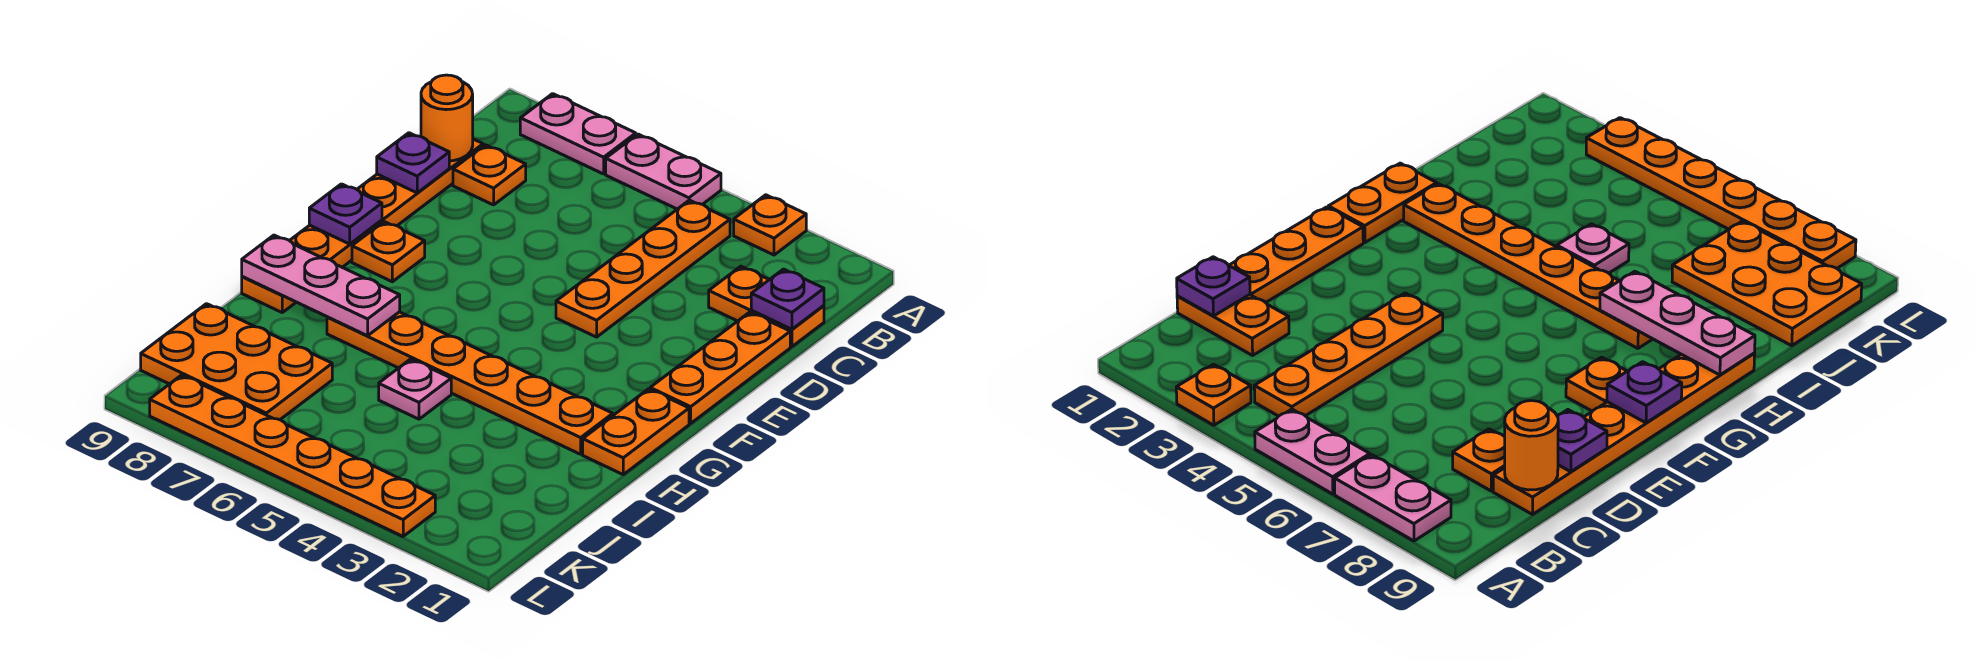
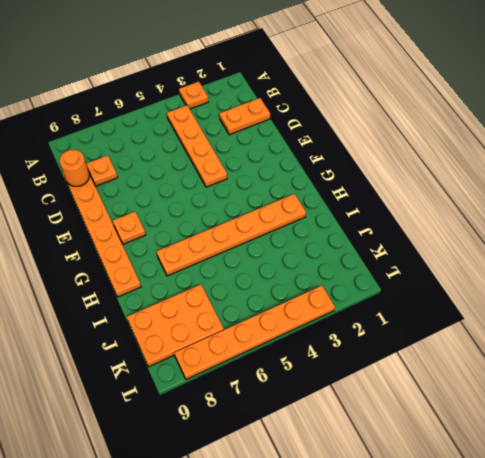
none -> pink plate A5:A6 level 1
none -> pink plate A7:A8 level 1
none -> orange plate D1:F1 level 1

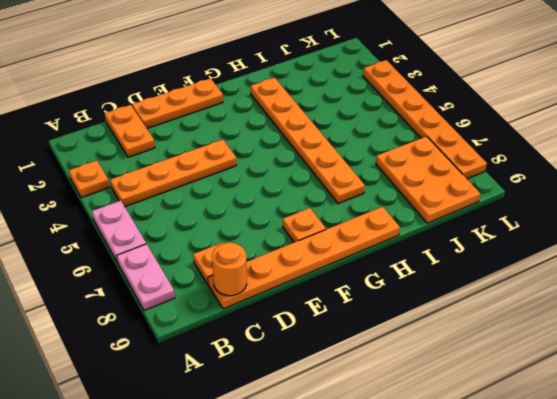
none -> orange plate G1:H1 level 1
none -> pink plate I5 level 1
none -> purple plate C1 level 2

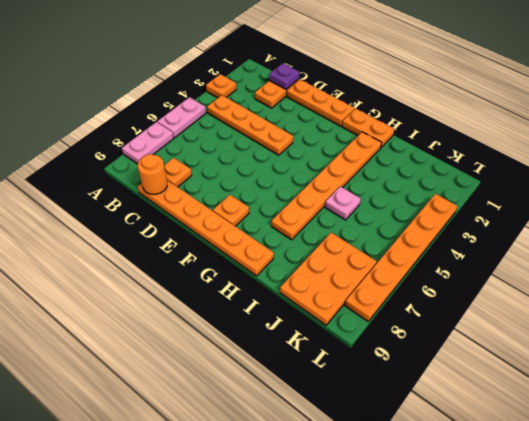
none -> purple plate D9 level 2
none -> purple plate F9 level 2
none -> pink plate H7:H9 level 2

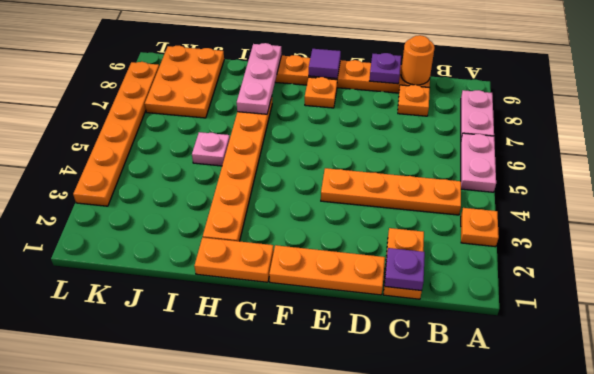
purple tile F9 level 2 -> purple plate F9 level 2

